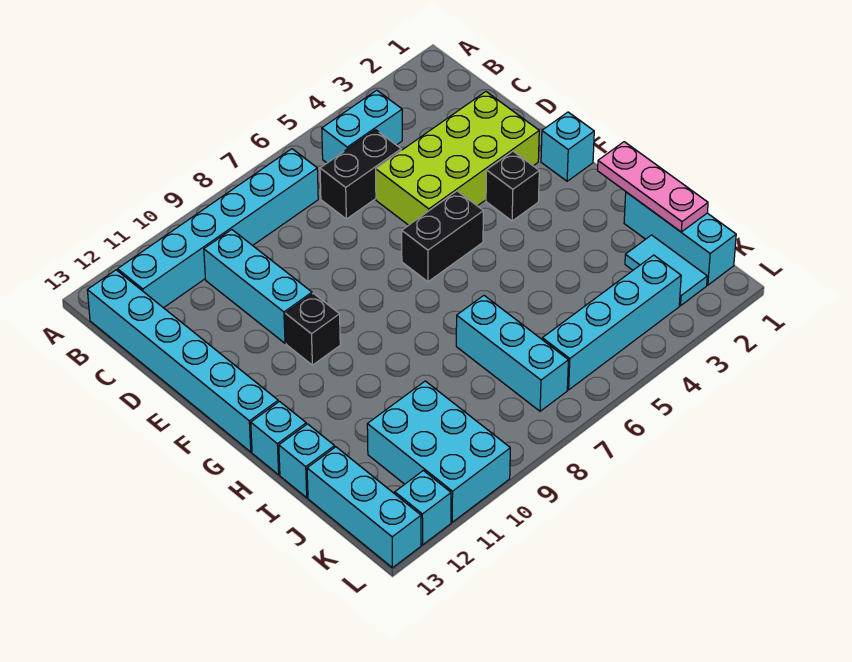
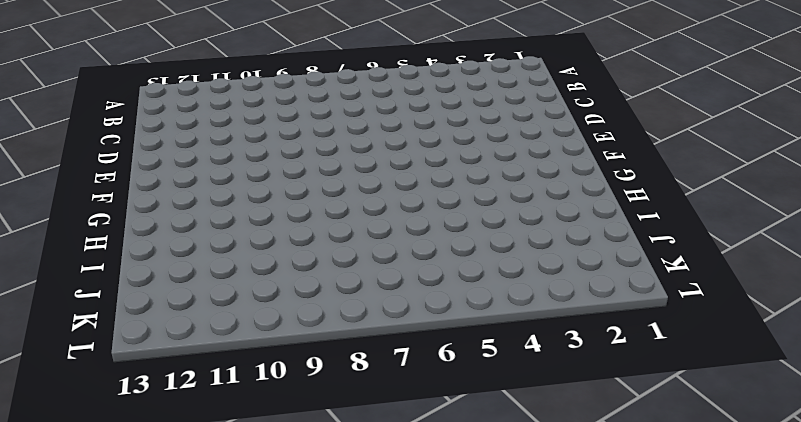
none -> cyan brick B4:B5 level 1
none -> cyan brick B7:B12 level 1
none -> cyan brick B13:G13 level 1

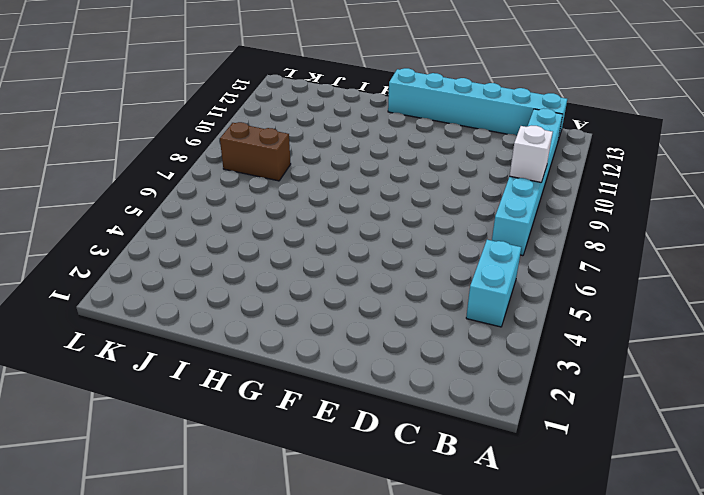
white brick B9 level 2 -> none
brown brick J8:K8 level 1 -> none
none -> black brick C5:C6 level 1
none -> cyan brick C10:E10 level 1
none -> lime brick D2:E5 level 1

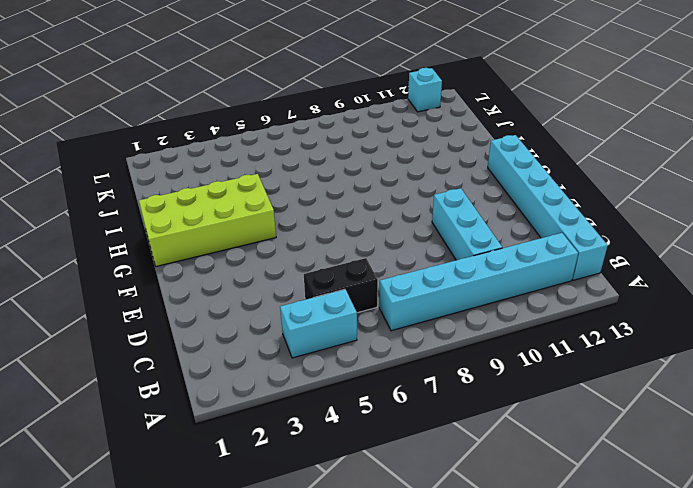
lime brick G1:H4 level 1 -> lime brick D2:E5 level 1
none -> cyan brick F1 level 1
none -> black brick F3 level 1
none -> black brick F5:F6 level 1

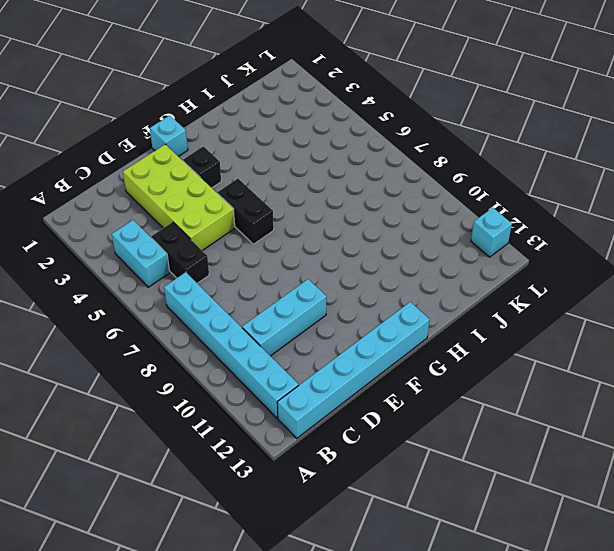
none -> black brick F10 level 1
none -> cyan brick H13 level 1
none -> cyan brick I1:K1 level 1

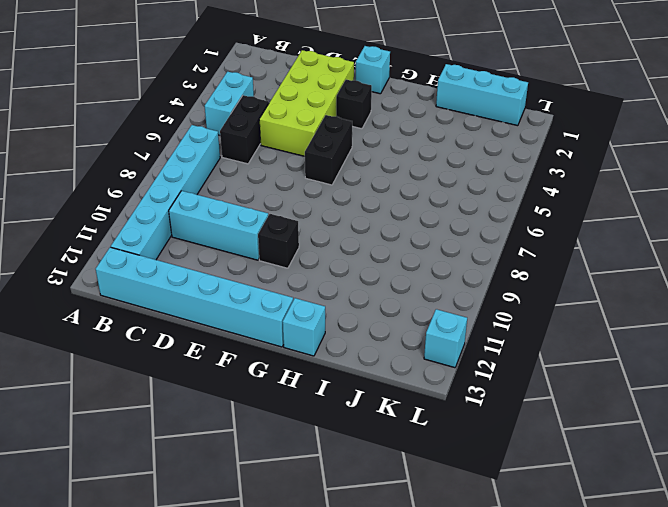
none -> cyan brick I7:K7 level 1
none -> cyan brick I13 level 1
none -> cyan tile J2:K2 level 1

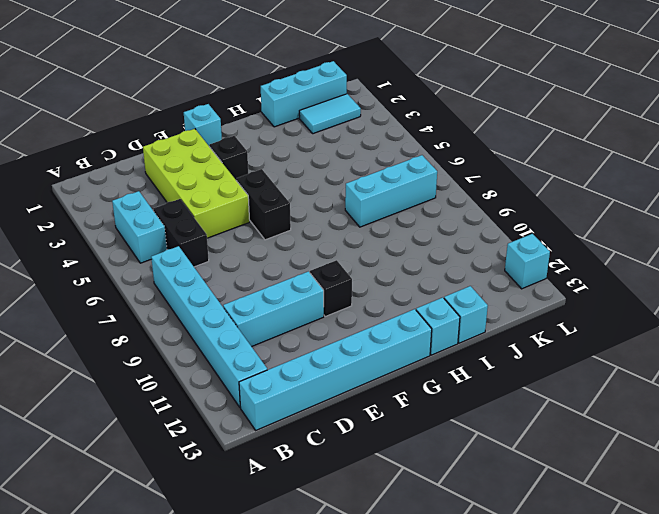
none -> cyan brick J10:L11 level 1
none -> cyan brick J13:L13 level 1
none -> cyan brick K3:K6 level 1

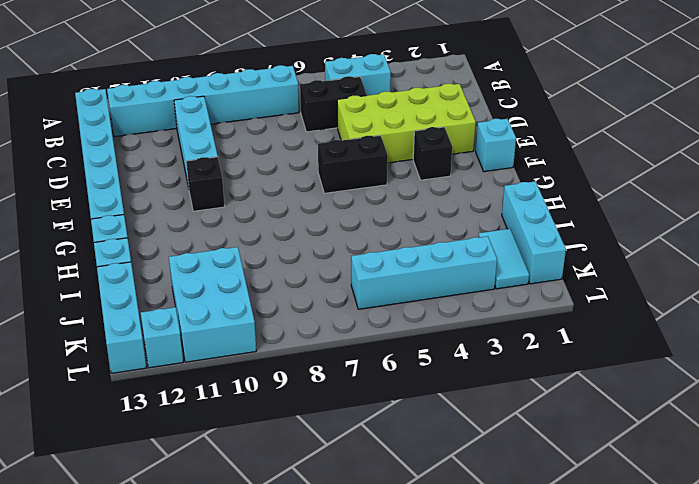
none -> cyan brick I7:K7 level 1
none -> pink plate H1:J1 level 2

